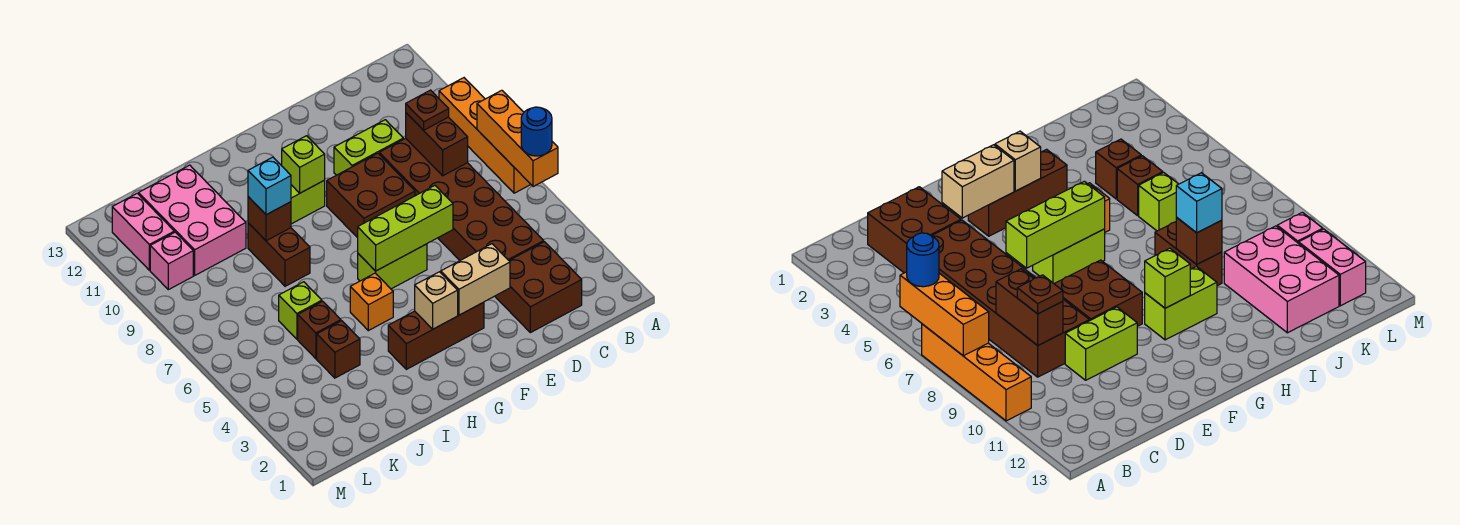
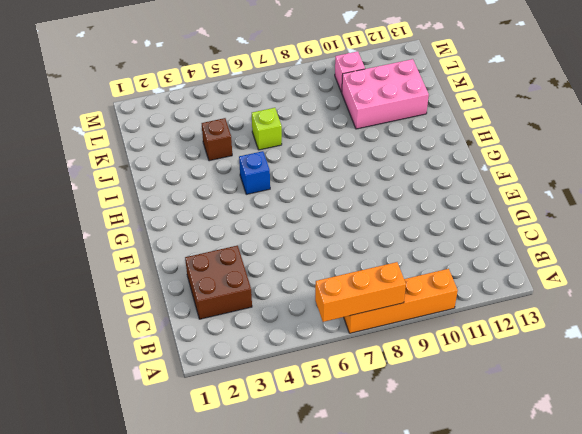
blue brick H5 level 1 -> orange brick H5 level 1
none -> brown brick C4:D9 level 1
none -> lime brick D10:E10 level 1
none -> brown brick E8:F9 level 1

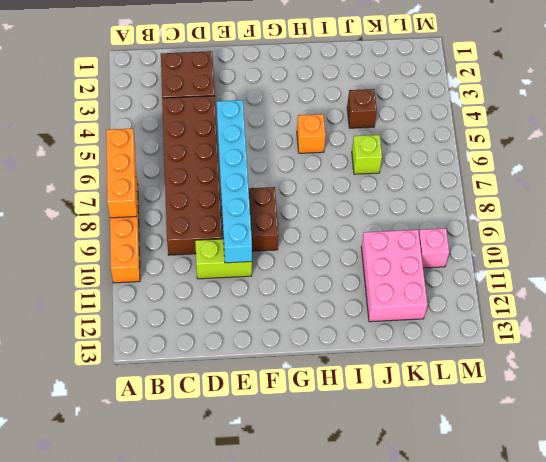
cyan brick E5:E10 level 2 -> lime brick E6:G6 level 2
none -> brown brick F3:H3 level 1
none -> lime brick F6:G6 level 1
none -> lime brick G10:H10 level 1

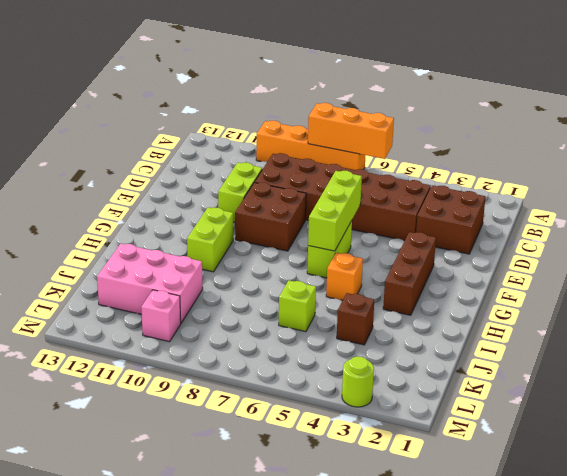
lime round brick M3 level 1 -> none
none -> brown brick I8:I9 level 1
none -> brown brick J5 level 1
none -> pink brick L11:L12 level 1

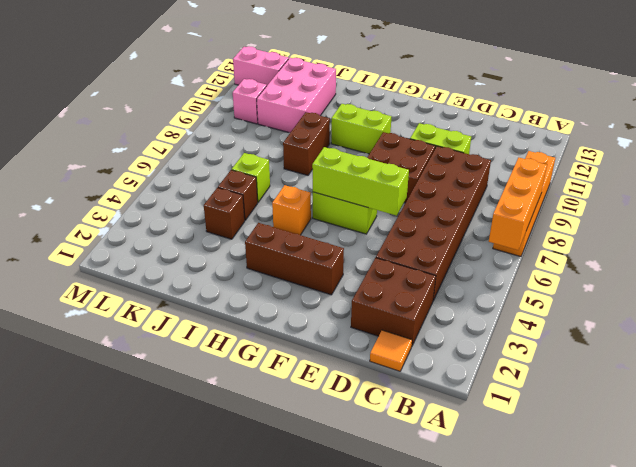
orange tile C1 level 1 -> none
pink brick L12:M12 level 1 -> pink brick L11:L12 level 1
none -> brown brick C8:C9 level 2
none -> tan brick E3:F3 level 2
none -> tan brick G3 level 2

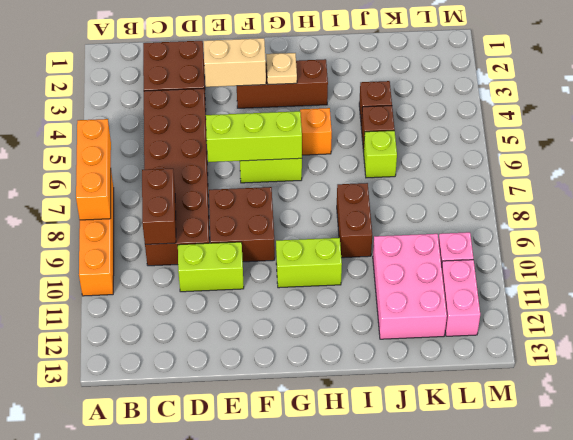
tan plate G3 level 2 -> tan brick G3 level 2
none -> lime brick G10 level 2
none -> brown brick I9 level 2
none -> blue round brick A6 level 3

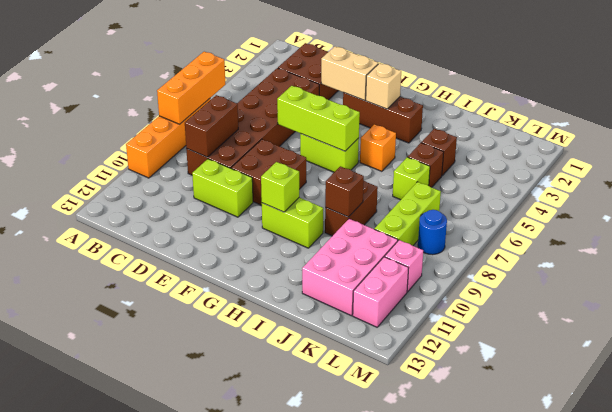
lime brick K7:K9 level 1 -> none
blue round brick L8 level 1 -> blue round brick A6 level 3
none -> brown plate C9 level 3
none -> cyan brick I9 level 3

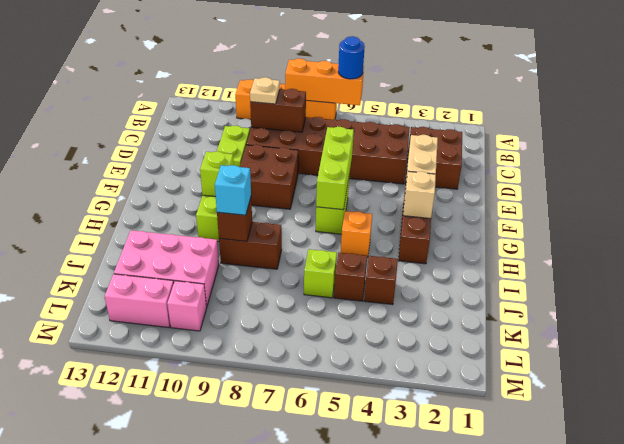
tan plate C9 level 3 -> brown plate C9 level 3

